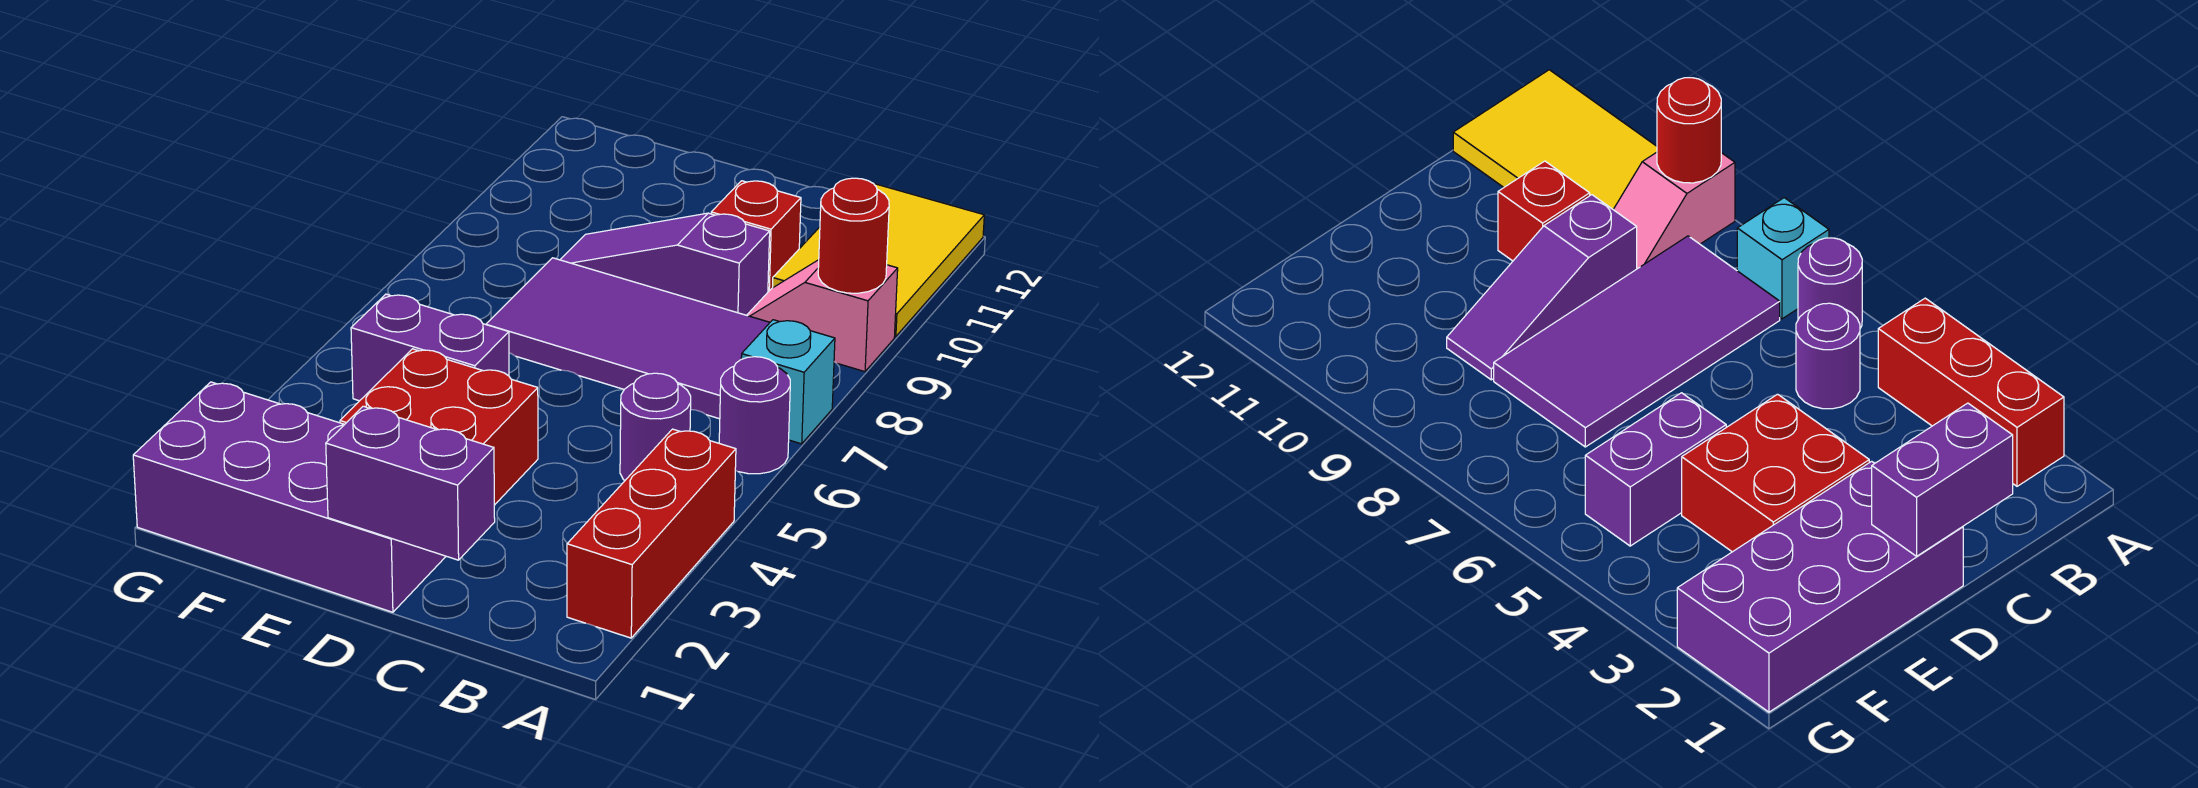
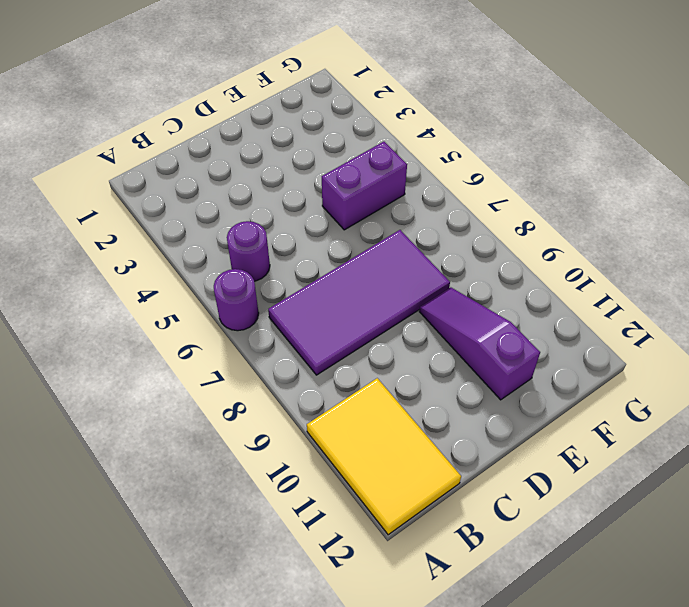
purple slope E9:E11 level 1 top 11 -> purple slope C9:E9 level 1 top C
none -> red brick A2:A4 level 1
none -> cyan brick A7 level 1
none -> pink slope A9:B9 level 1 top A

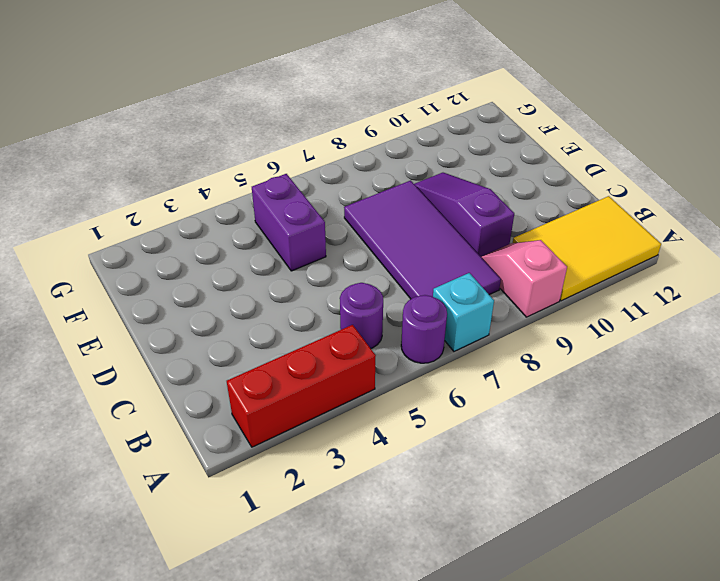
none -> red brick C10 level 1
none -> purple brick D1:G2 level 1
none -> red brick D3:E4 level 1

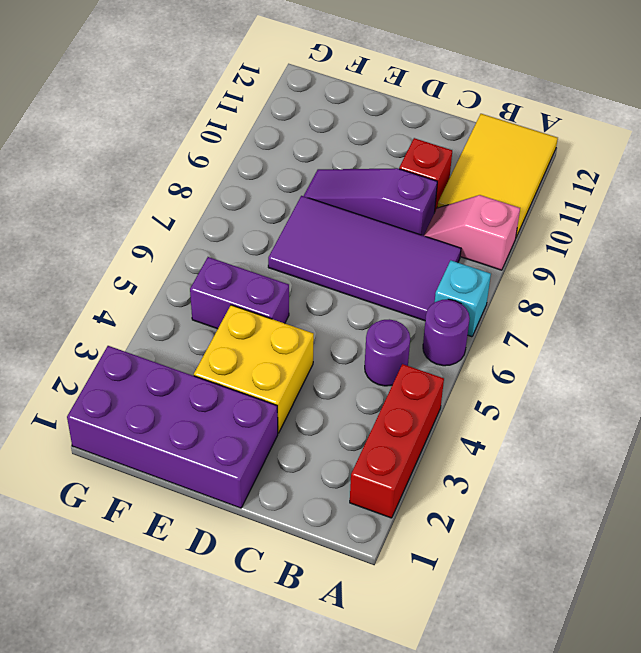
yellow brick D3:E4 level 1 -> red brick D3:E4 level 1
none -> red round brick A9 level 2
none -> purple brick C1:D1 level 2

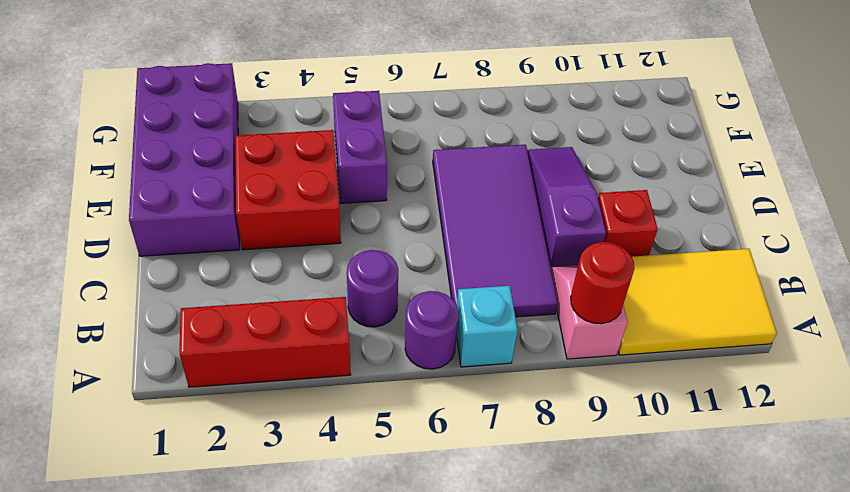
none -> purple brick C1:D1 level 2

